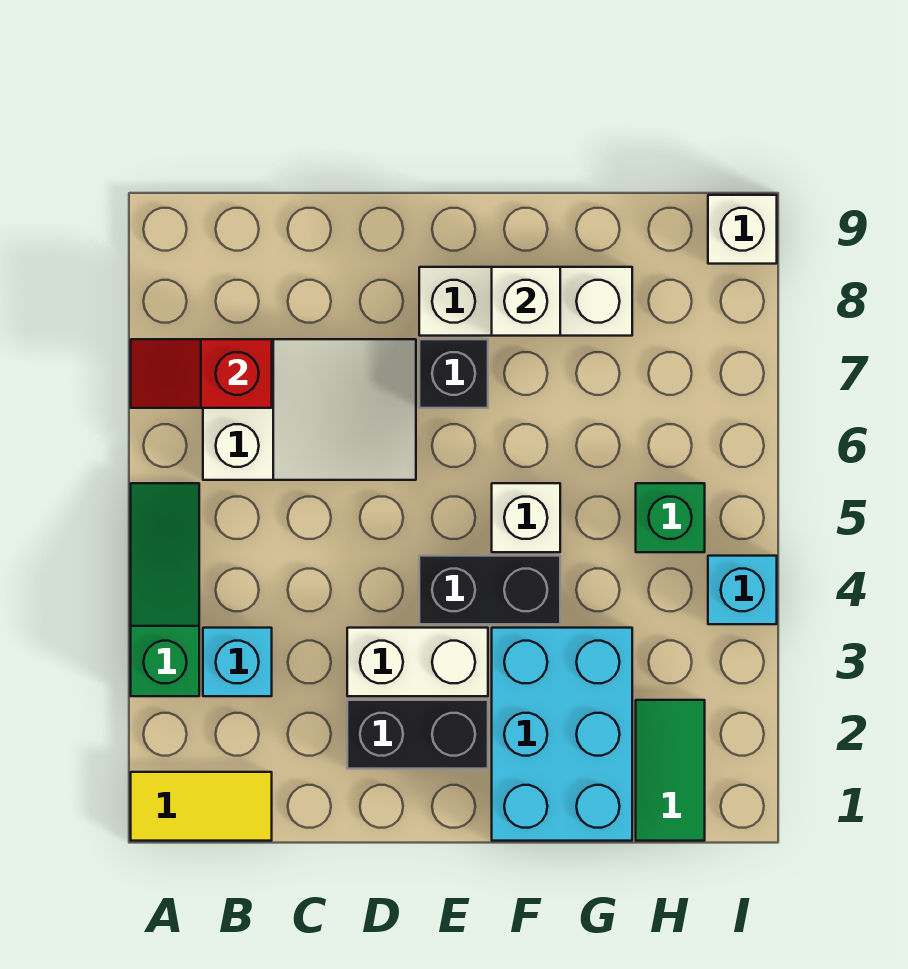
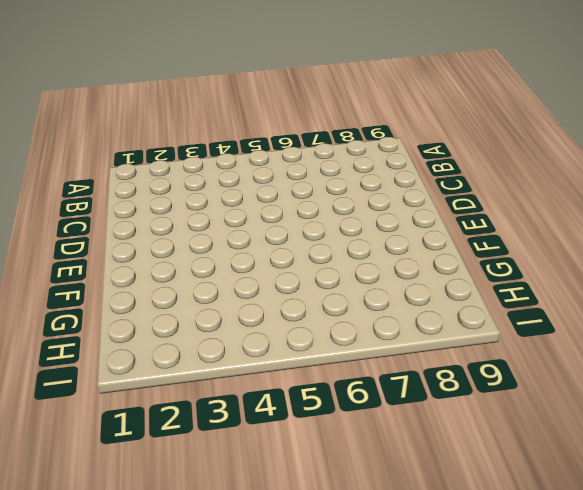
none -> yellow tile A1:B1 level 1
none -> green slope A3:A5 level 1 top 3
none -> cyan brick B3 level 1

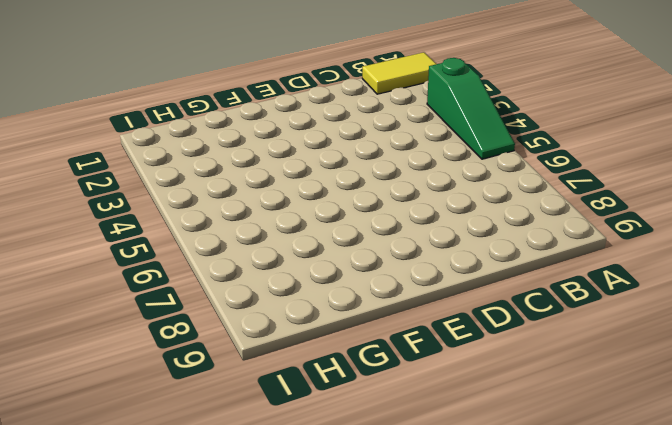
none -> cyan brick B3 level 1
none -> white slope B6:D7 level 1 top B
none -> black brick D2:E2 level 1

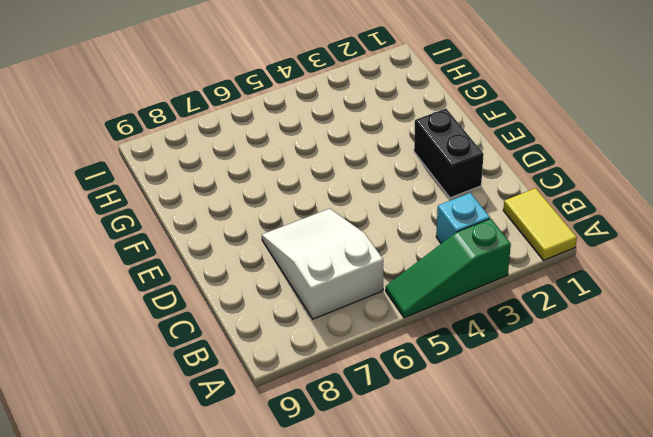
none -> white brick D3:E3 level 1
none -> black brick E4:F4 level 1
none -> black brick E7 level 1

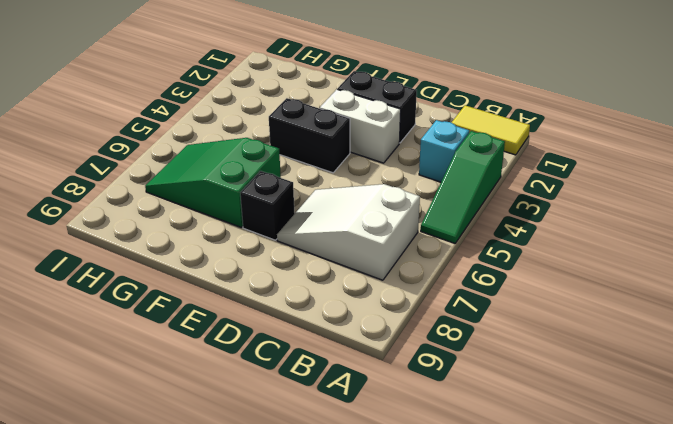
green slope F6:H7 level 1 top F -> none
none -> white brick E8:G8 level 1
none -> cyan brick F1:G3 level 1
none -> white brick F5 level 1

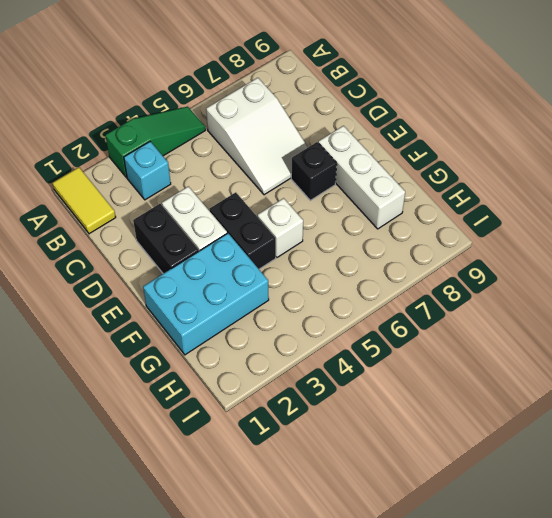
none -> green tile H1:H2 level 1
none -> green brick H5 level 1
none -> cyan brick I4 level 1

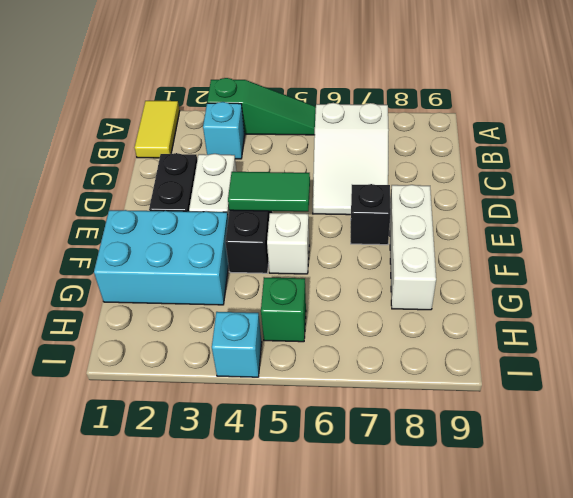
green tile E4:E5 level 2 -> green tile H1:H2 level 1
none -> white brick I9 level 1
none -> red slope A7:B7 level 2 top B
none -> white brick F8 level 2

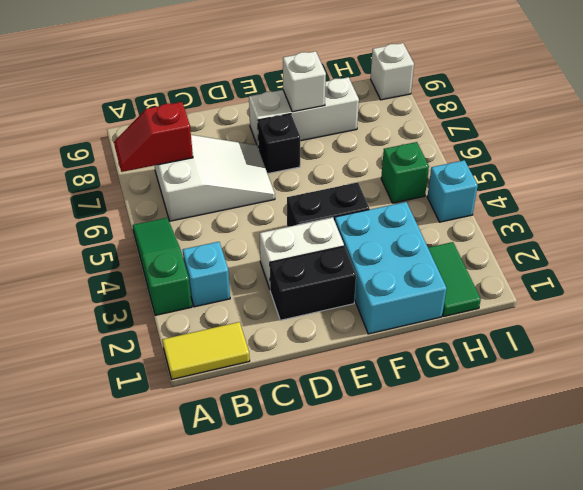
none -> white brick F5 level 1

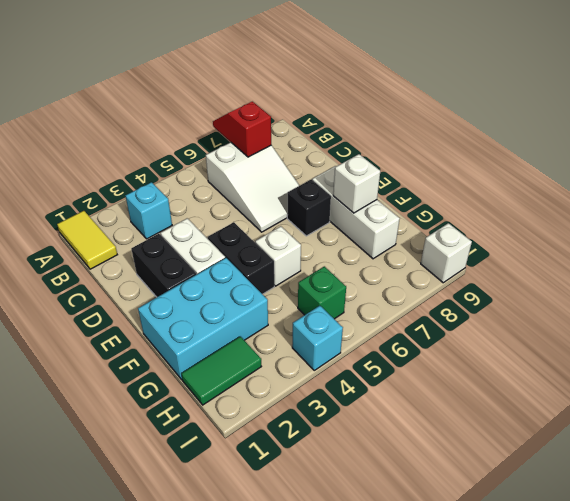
none -> green slope A3:A5 level 1 top 3

